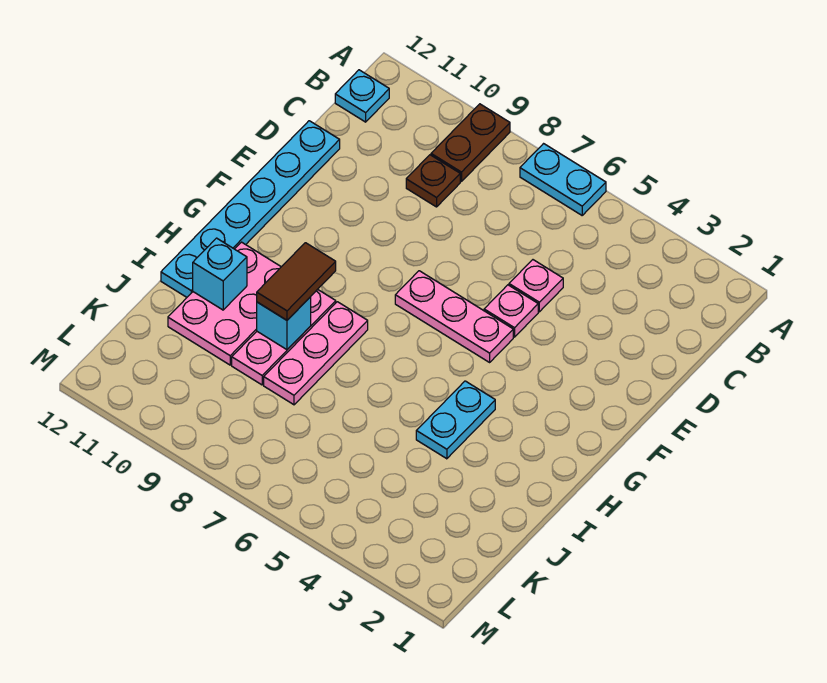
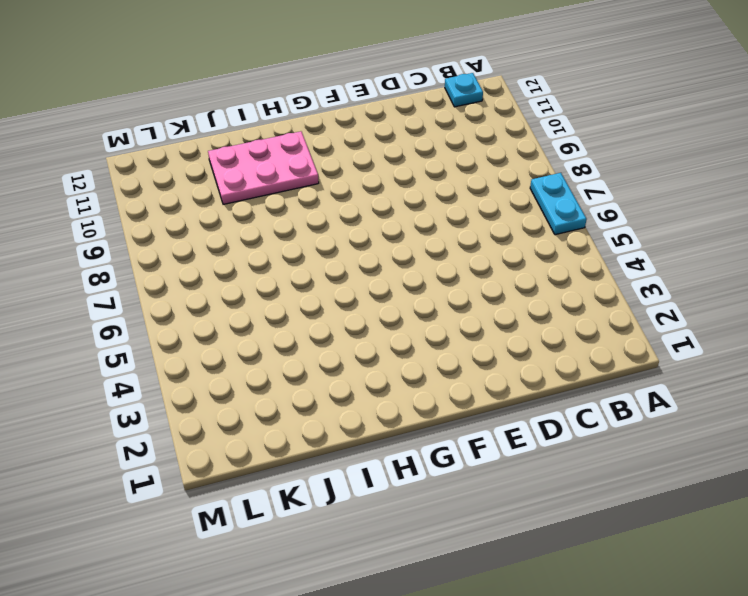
none -> brown plate A9:B9 level 1
none -> brown plate C9 level 1
none -> pink plate D5 level 1

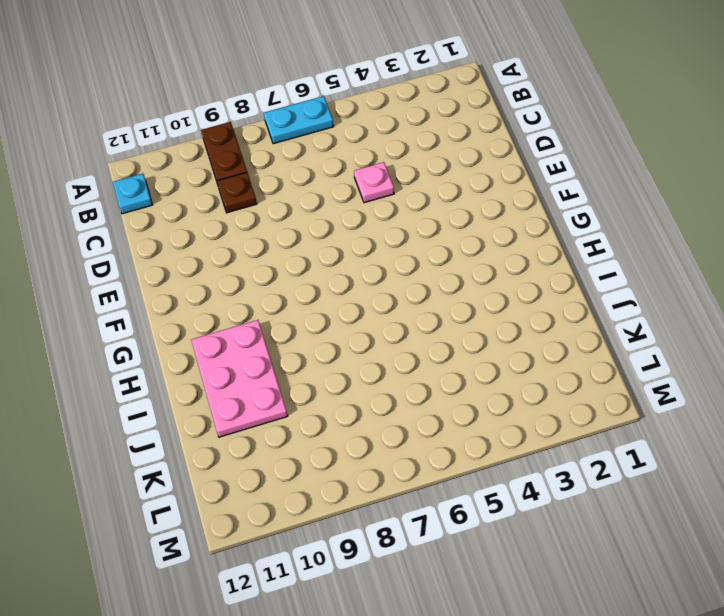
none -> cyan plate D12:I12 level 1
none -> pink plate E5 level 1
none -> pink plate F5:F7 level 1

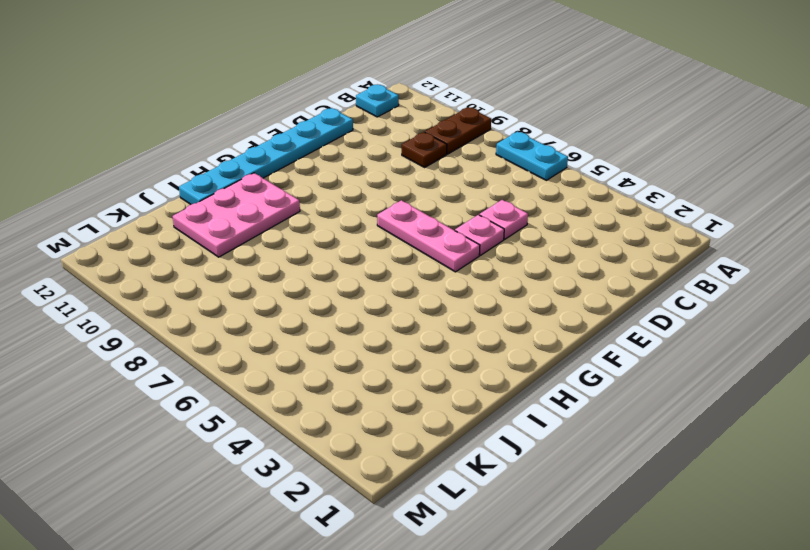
none -> cyan plate H4:I4 level 1
none -> pink plate H8:J8 level 1
none -> pink plate H9:J9 level 1

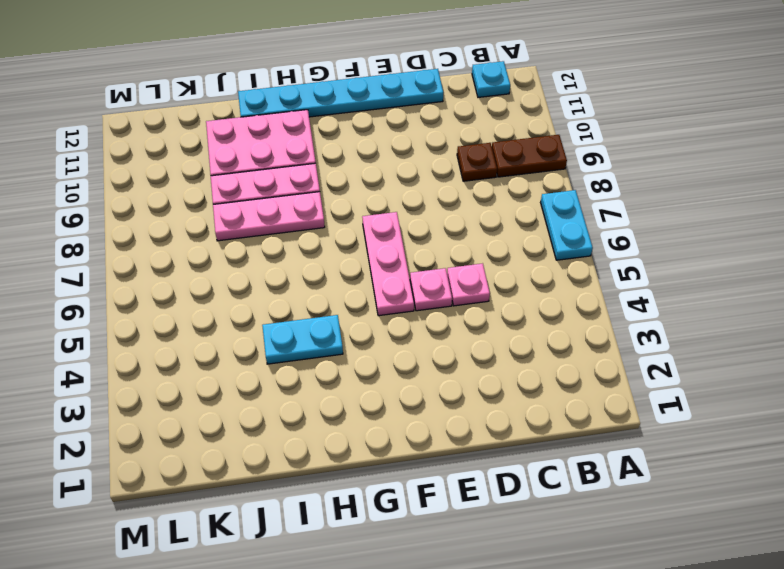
none -> cyan brick I9 level 2
none -> cyan brick I11 level 2
none -> brown tile H9:I9 level 3

